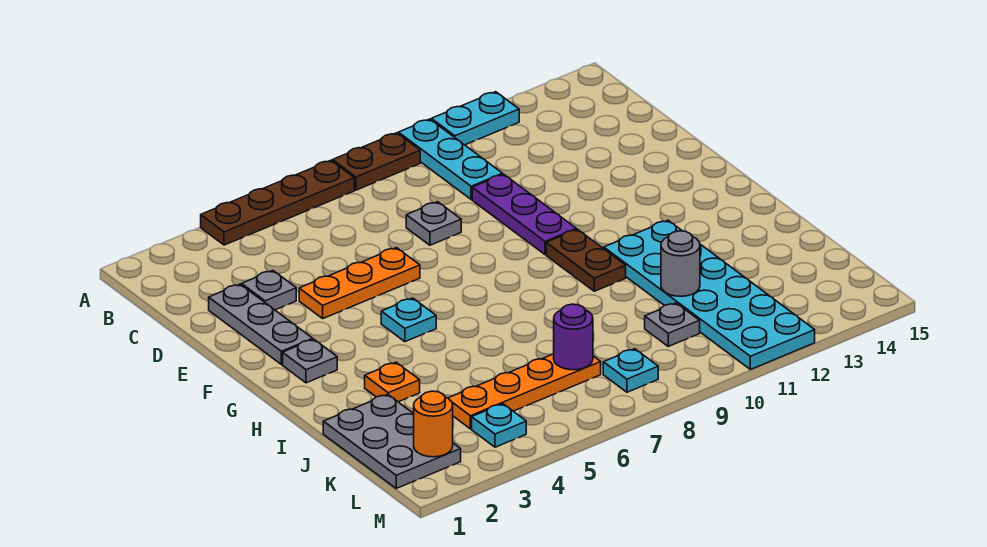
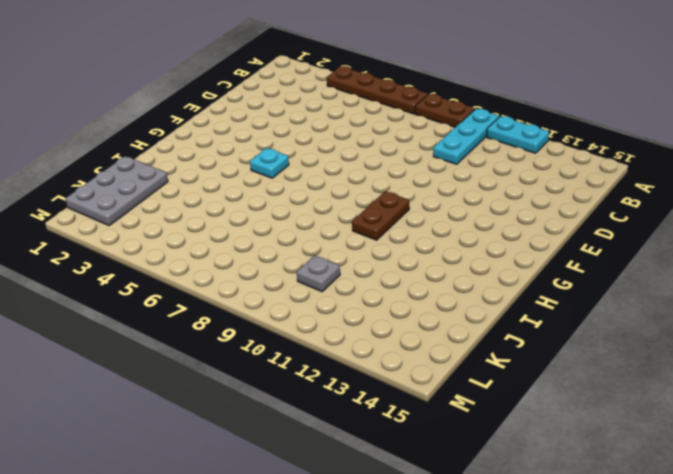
none -> grey plate D2:F2 level 1
none -> grey plate D3 level 1
none -> grey plate D8 level 1

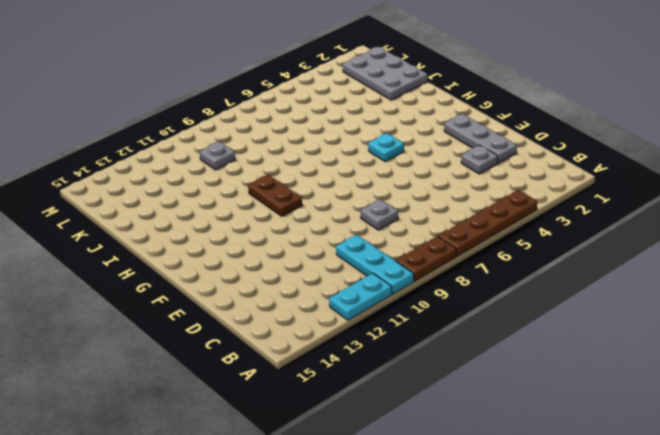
none -> purple plate D10:F10 level 1
none -> orange plate E4:E6 level 1
none -> grey plate G2 level 1

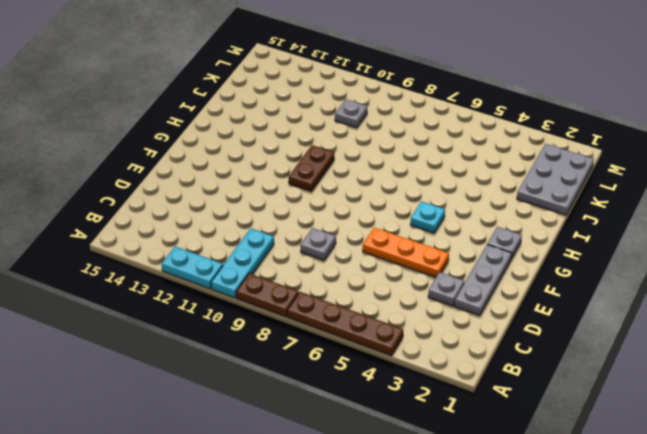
none -> purple plate D10:F10 level 1
none -> cyan plate H11:M12 level 1
none -> orange plate I3 level 1

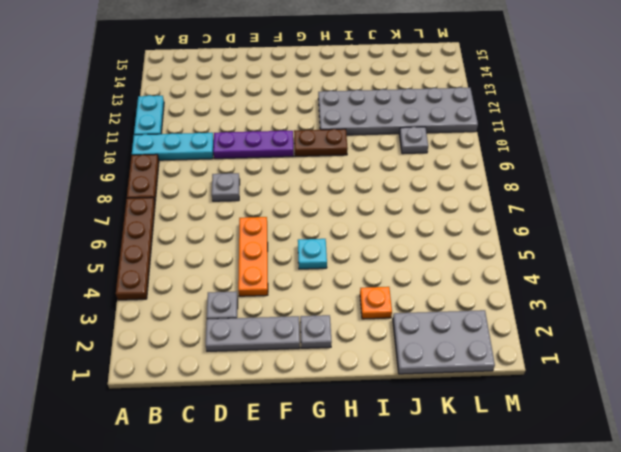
grey plate H11:M12 level 1 -> cyan plate H11:M12 level 1
none -> orange plate K4:K7 level 1
none -> cyan plate L4 level 1
none -> cyan plate L8 level 1

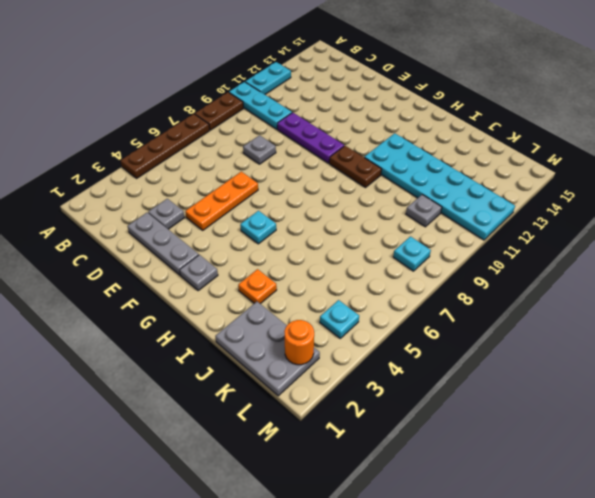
none -> orange plate K4:K7 level 1
none -> grey round brick J11 level 2
none -> purple round brick K7 level 2

